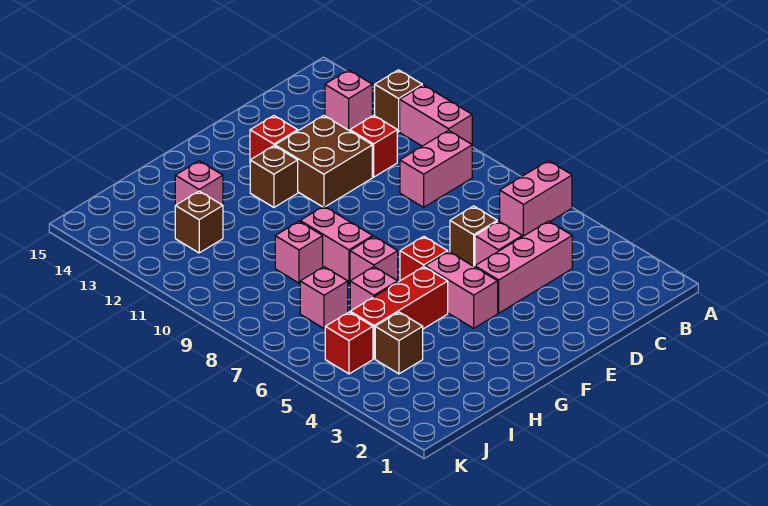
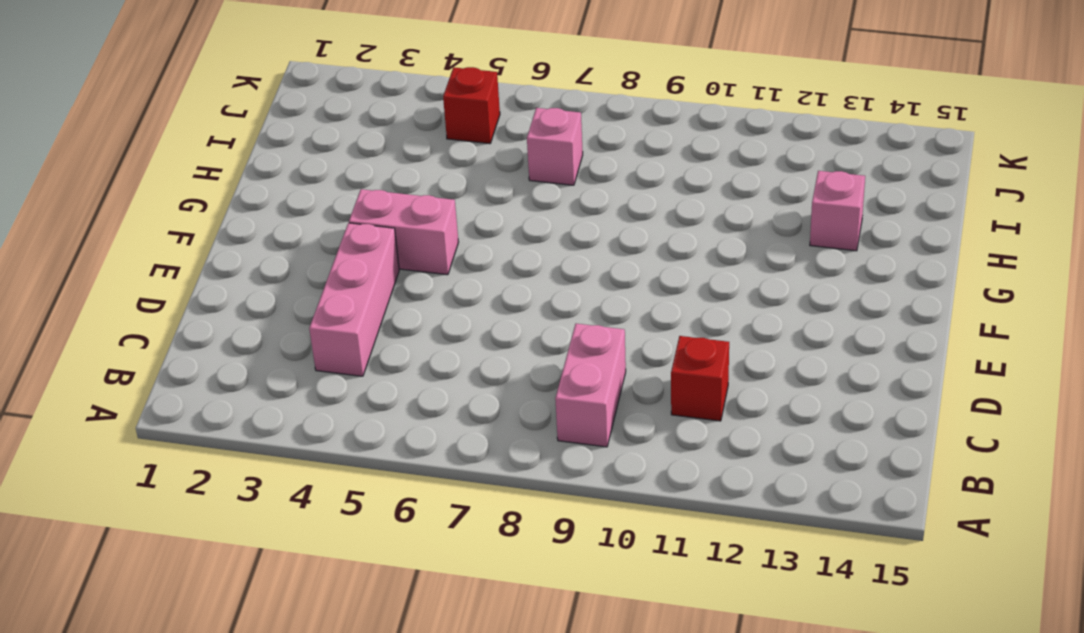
none -> pink brick A6:B6 level 1
none -> pink brick A10:A11 level 1
none -> brown brick A12 level 1

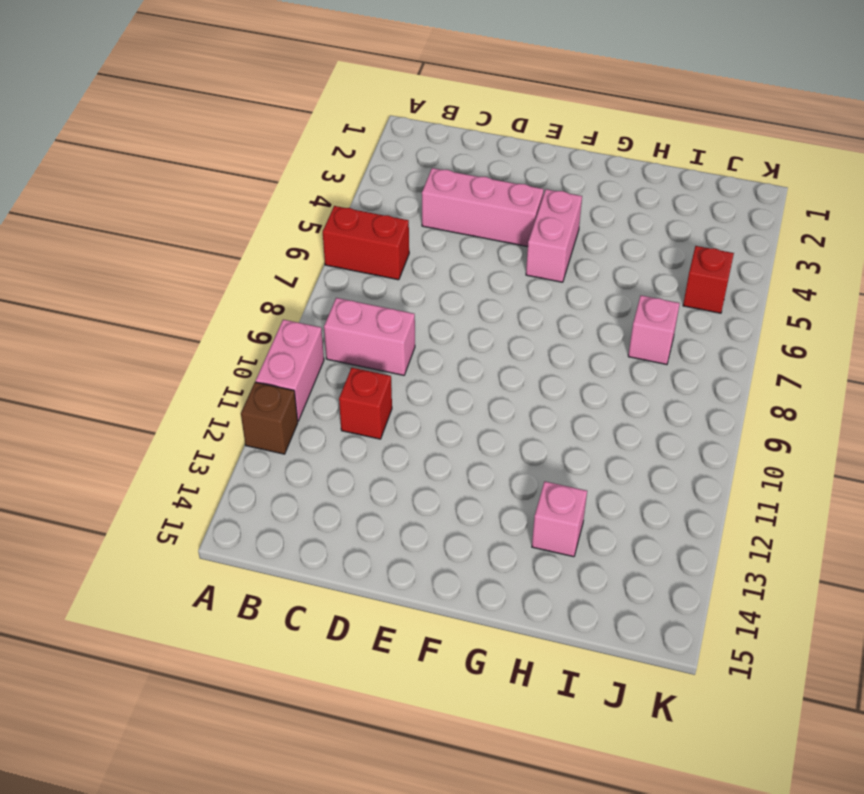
red brick A6:B6 level 1 -> pink brick A6:B6 level 1
none -> pink brick B13 level 1
none -> pink brick D5 level 1
none -> brown brick D6 level 1

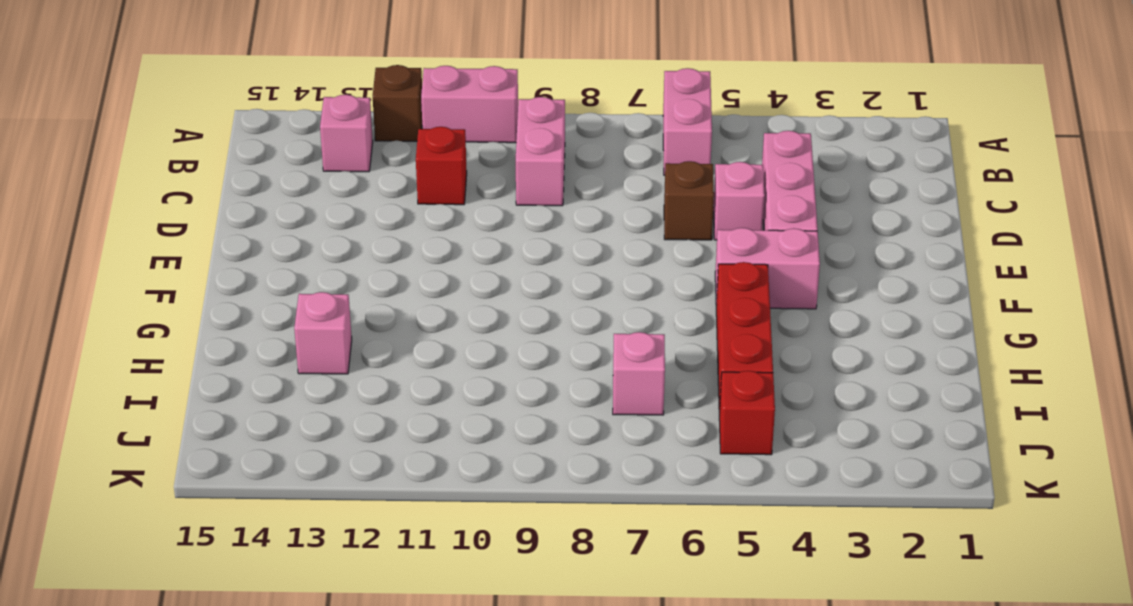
none -> brown brick D11:E12 level 1
none -> red brick E13 level 1
none -> red brick F6 level 1

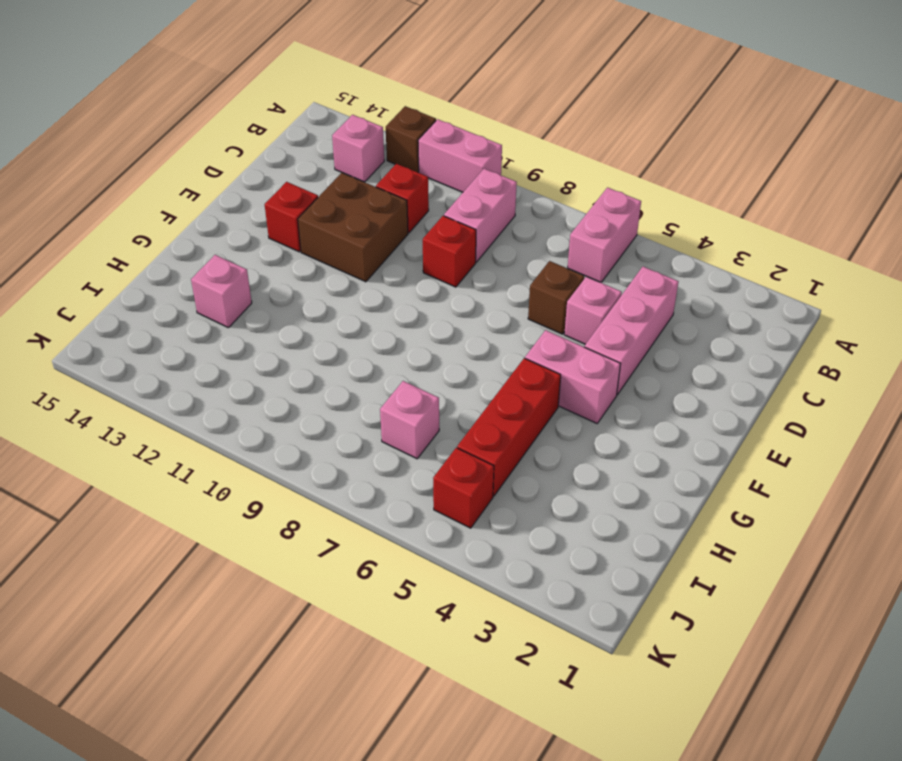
red brick D9 level 1 -> red brick F6 level 1
none -> brown brick F12 level 1
none -> pink brick G7 level 1
none -> pink brick G8:G9 level 1

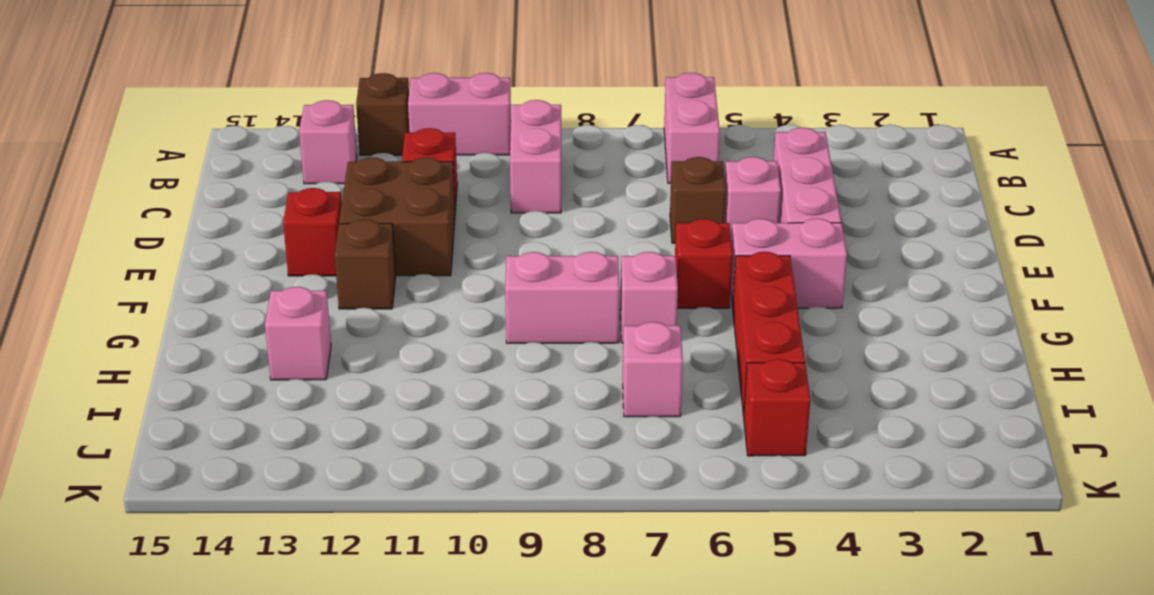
none -> pink brick H6 level 1
none -> pink brick H9 level 1
none -> brown brick I4 level 1

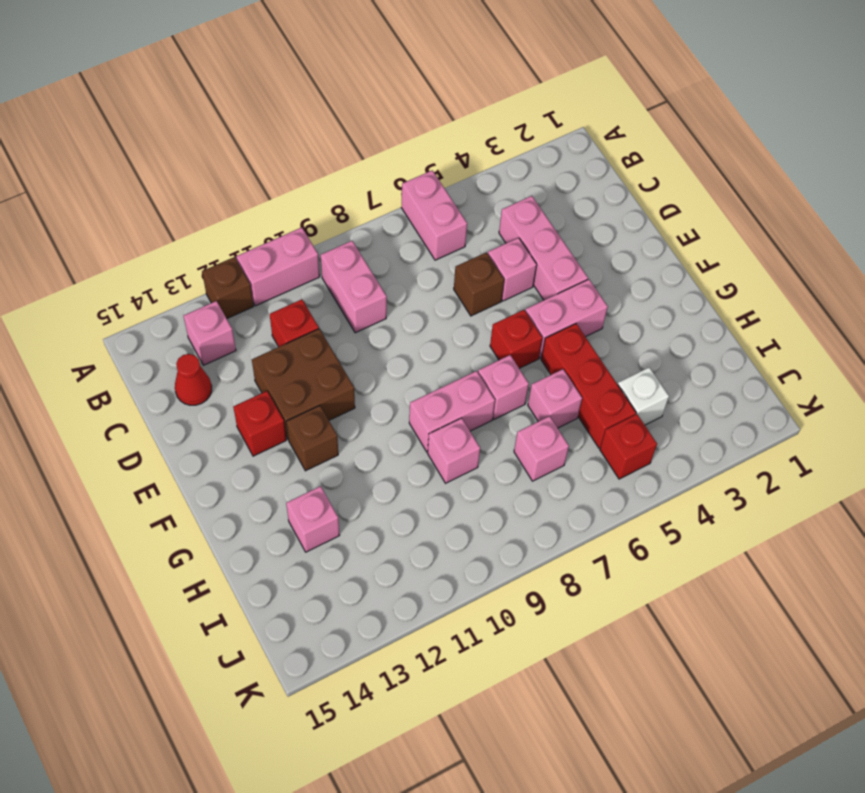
red cone C14 level 1 -> none
white brick I4 level 1 -> brown brick I4 level 1
none -> brown brick I12 level 1

